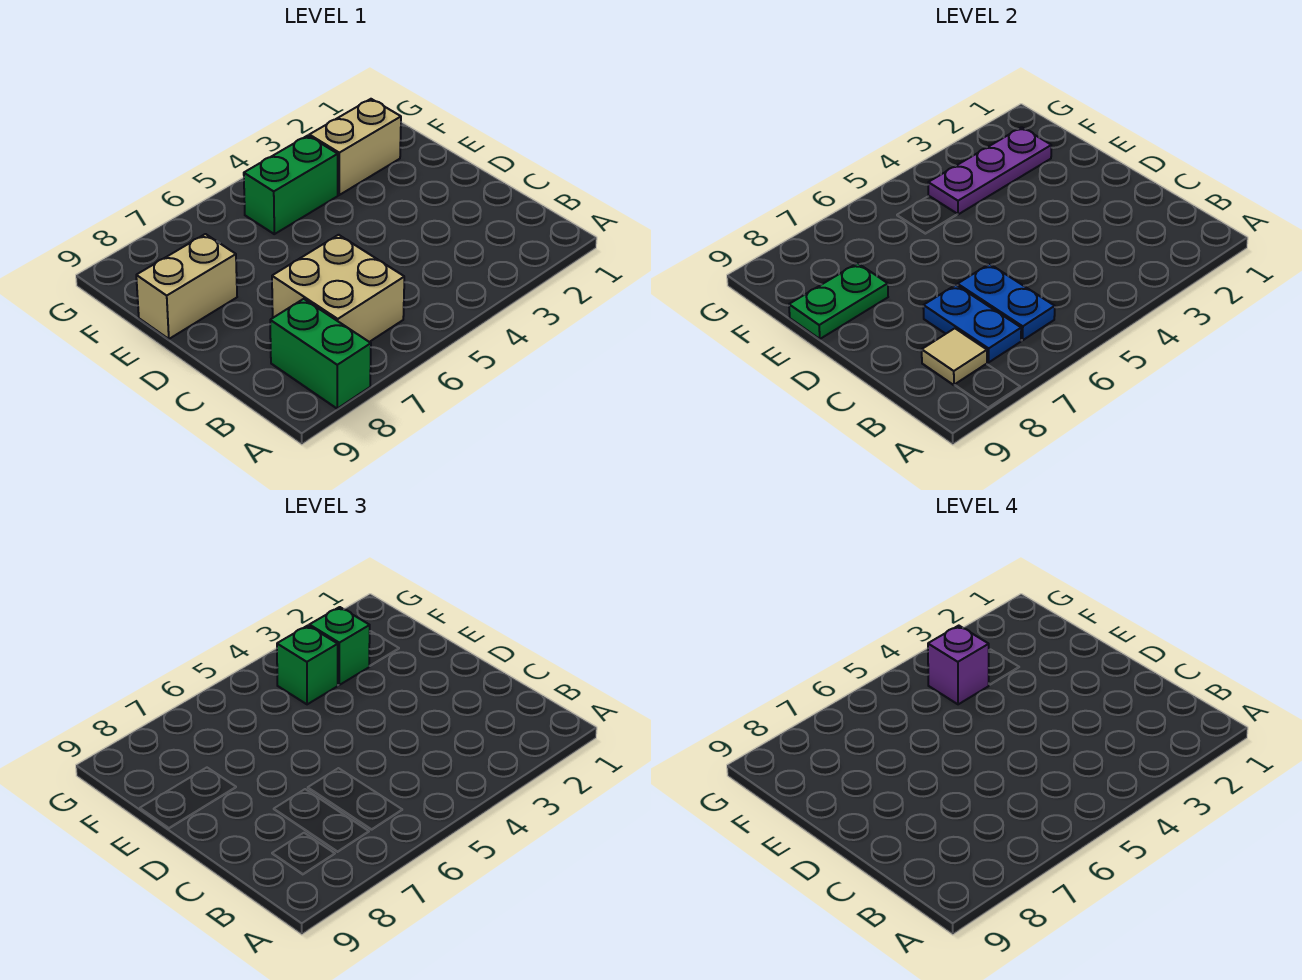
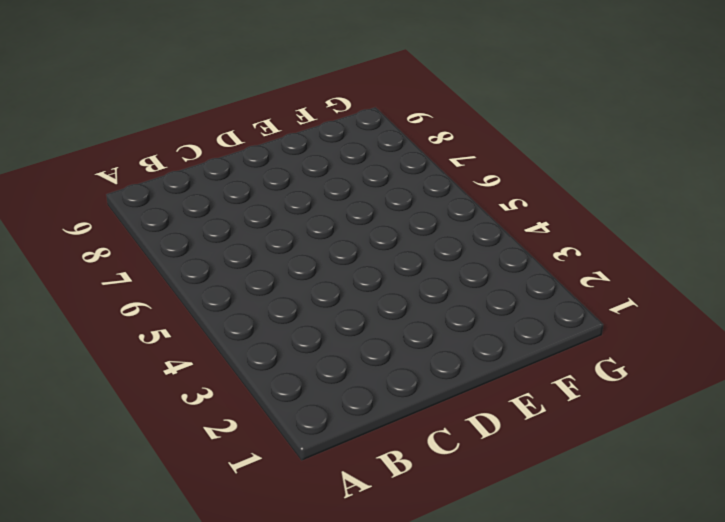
none -> green brick A8:B8 level 1
none -> tan brick B6:C7 level 1
none -> tan brick E8:E9 level 1

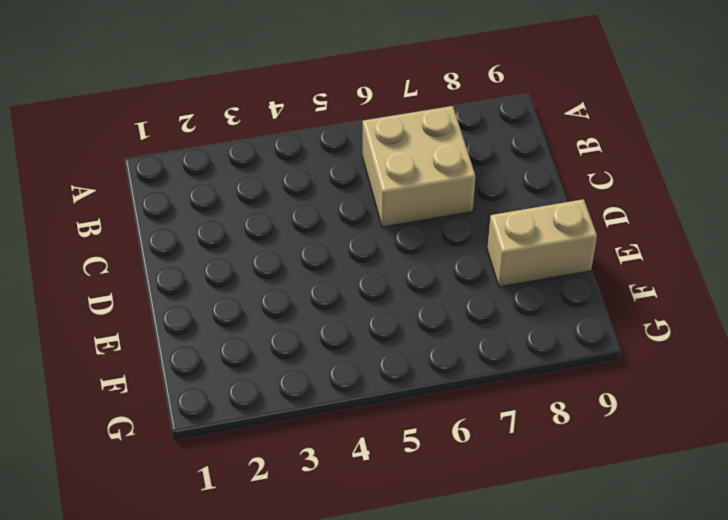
none -> green brick A8:B8 level 1
none -> tan brick F2:F3 level 1
none -> green brick F4:F5 level 1

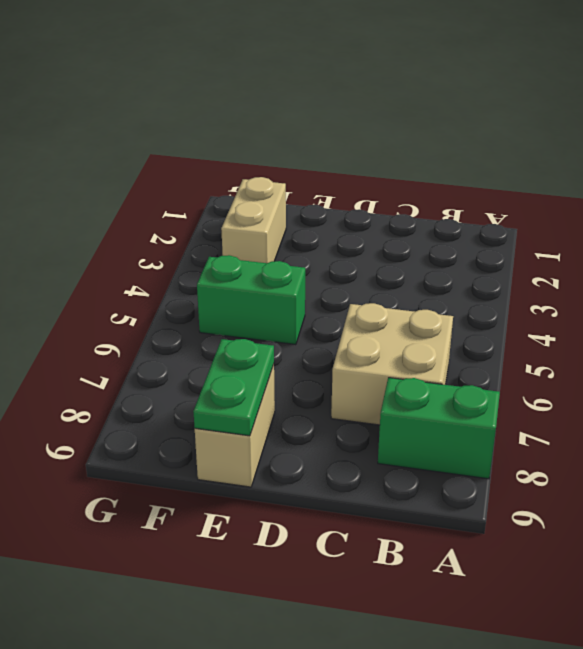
green brick E5:F5 level 1 -> green brick F4:F5 level 1
none -> blue plate B6:C6 level 2
none -> blue plate B7:C7 level 2
none -> tan tile B8 level 2

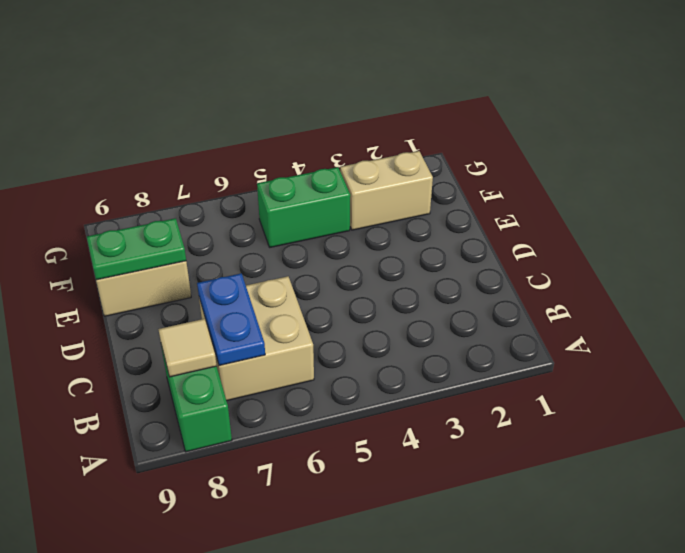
none -> blue plate B6:C6 level 2
none -> purple plate F2:F4 level 2
none -> green brick F3 level 3

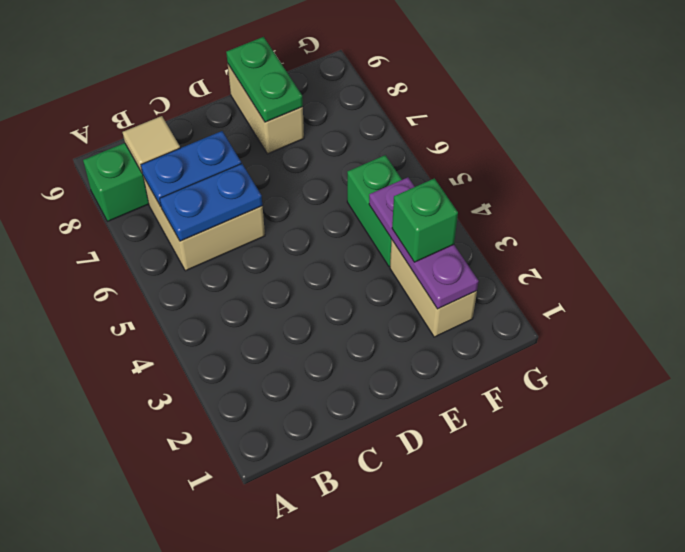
none -> green brick F4 level 3
none -> purple brick F4 level 4

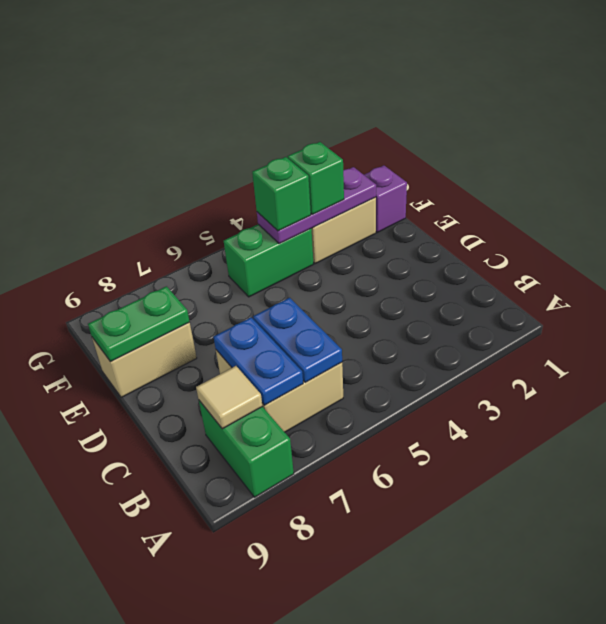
purple brick F1 level 1 -> purple brick F4 level 4

